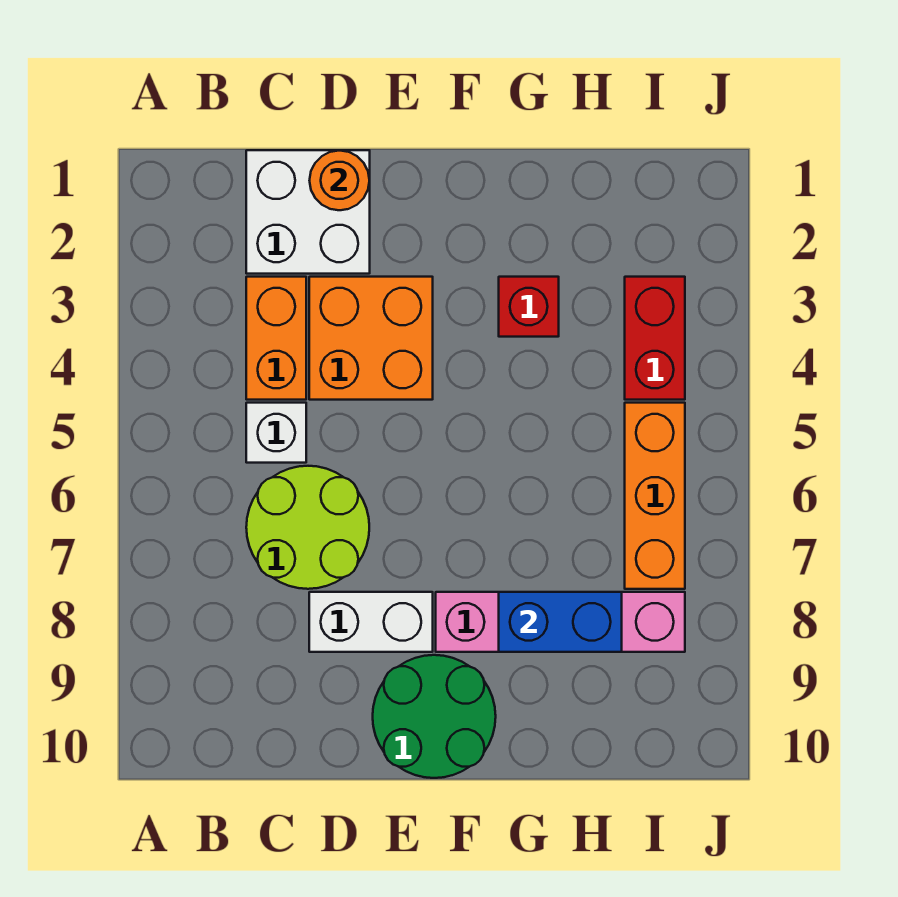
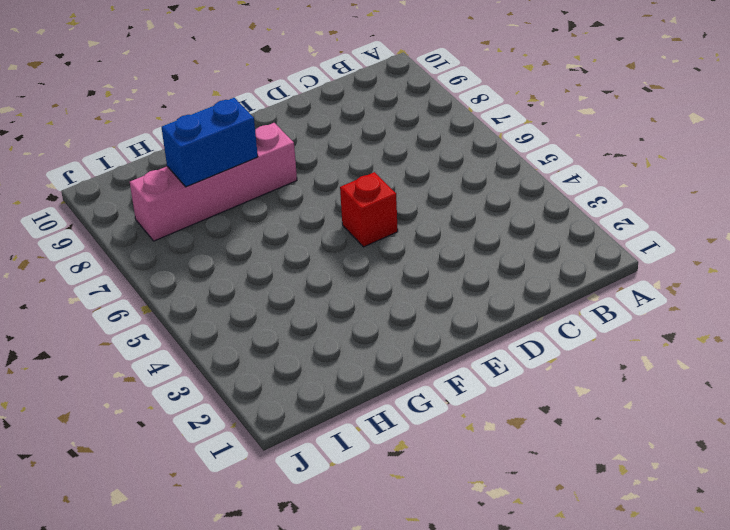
red brick E5 level 1 -> red brick G3 level 1
none -> white brick C1:D2 level 1
none -> orange brick C3:C4 level 1
none -> white brick C5 level 1

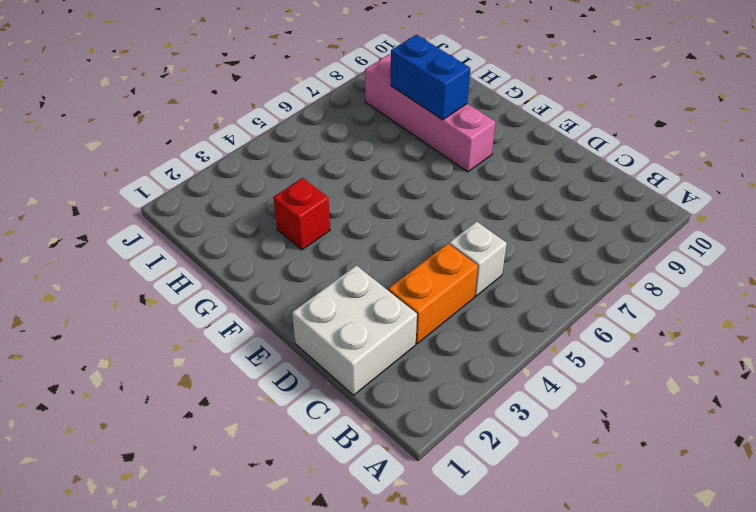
none -> lime round brick C6:D7 level 1
none -> orange brick D3:E4 level 1
none -> white brick D8:E8 level 1

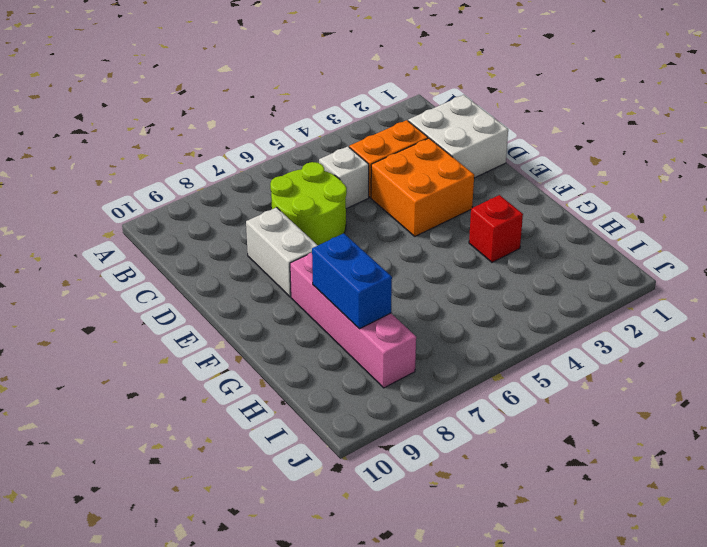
none -> green round brick E9:F10 level 1
none -> red brick I3:I4 level 1
none -> orange brick I5:I7 level 1

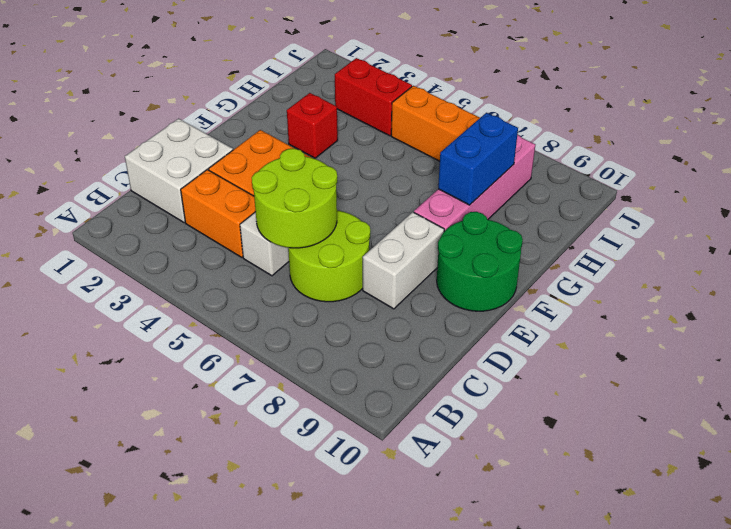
lime round brick C5:D6 level 2 -> none
none -> orange round brick D1 level 2

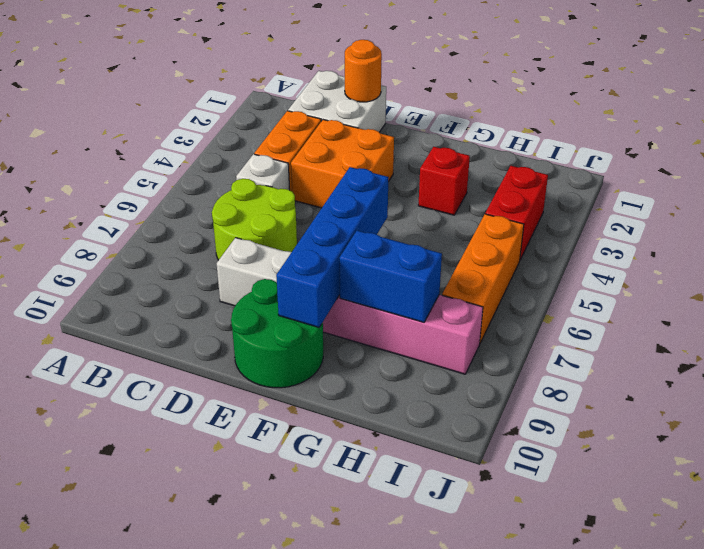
blue brick F6:F9 level 2 -> none

